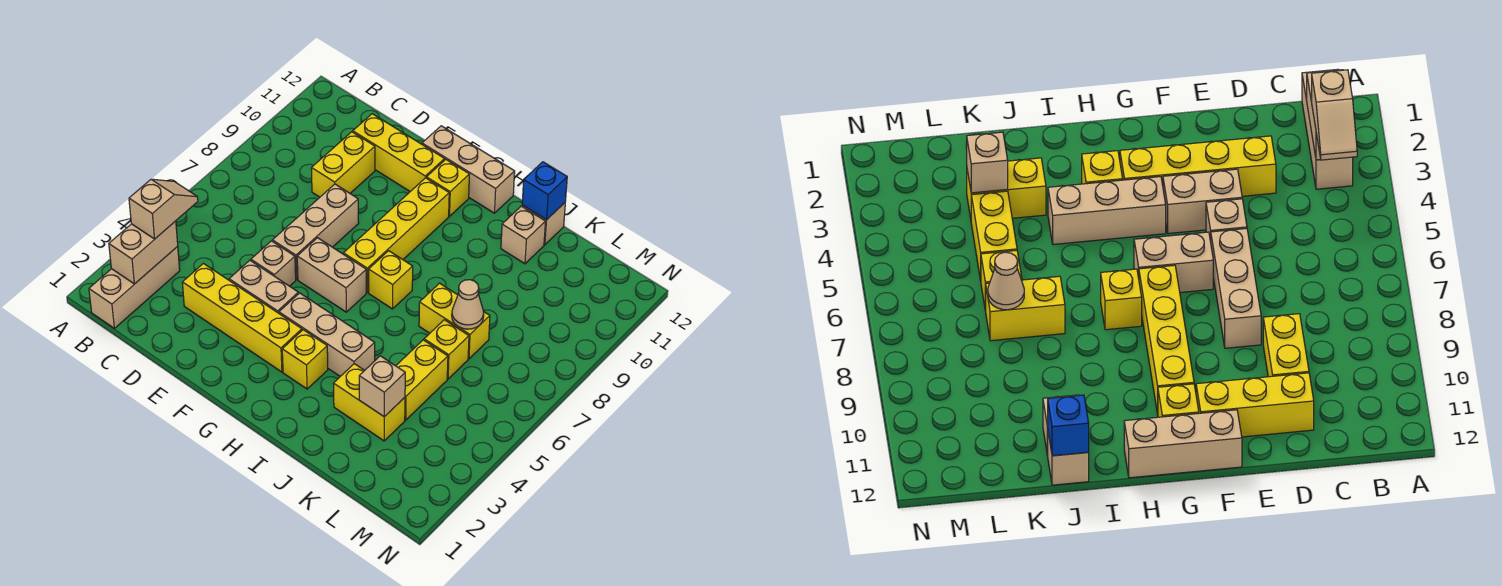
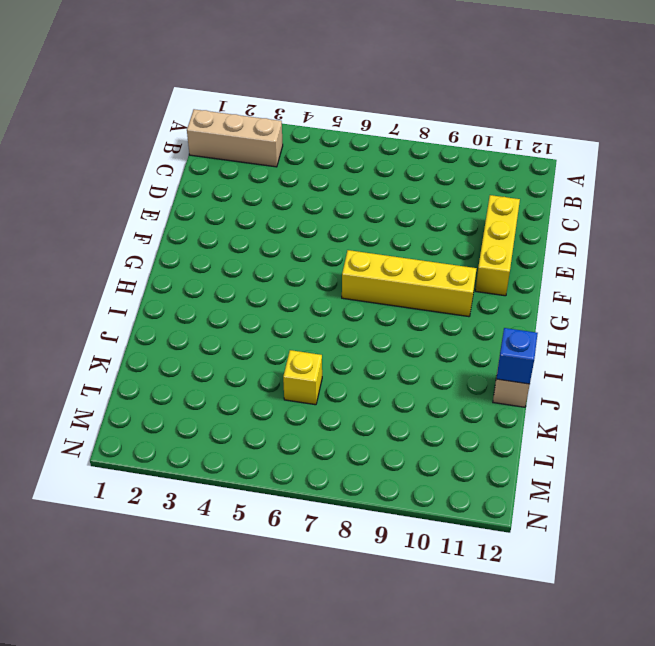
none -> yellow brick D3:G3 level 1
none -> yellow brick D9:D10 level 1
none -> tan brick E4:F4 level 1

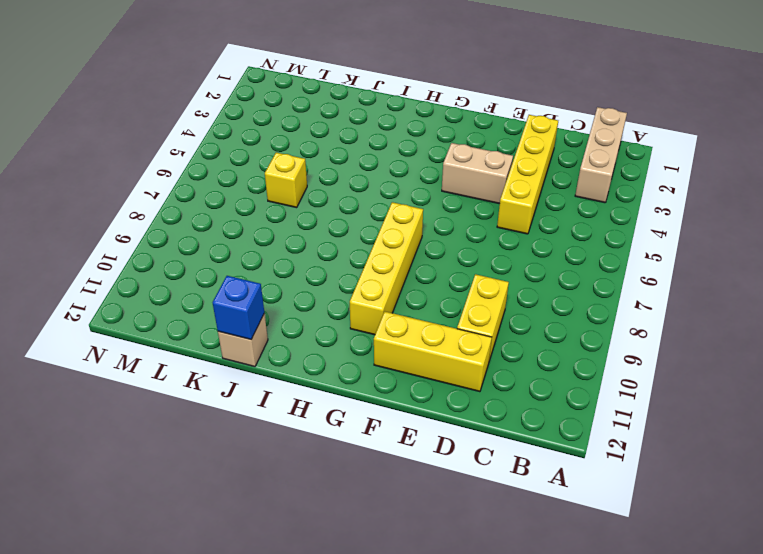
yellow brick D2:D5 level 1 -> yellow brick D3:G3 level 1
none -> tan brick E5 level 1
none -> tan brick E6:E8 level 1
none -> tan brick F6:G6 level 1

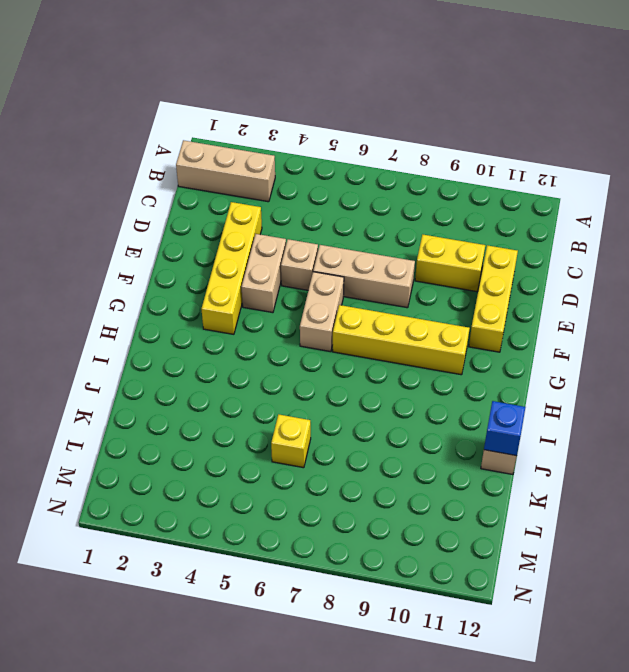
none -> tan brick F12:H12 level 1
none -> tan brick G4:I4 level 1
none -> yellow brick G11 level 1

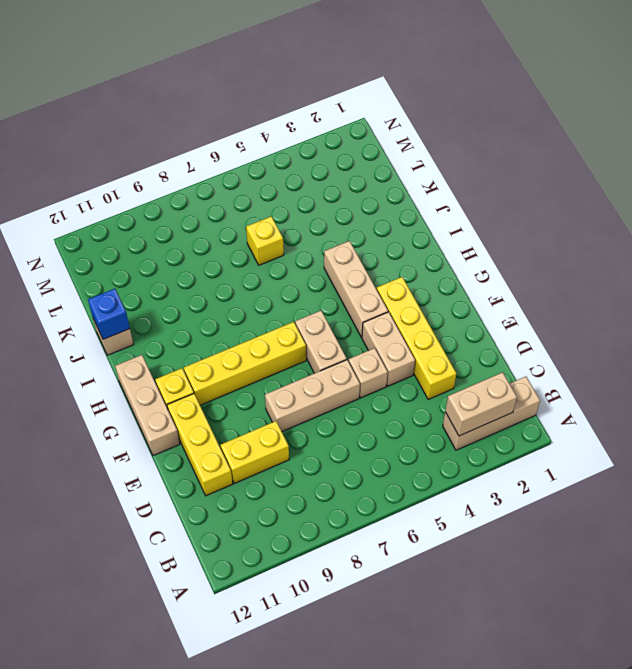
none -> yellow brick H3 level 1
none -> yellow brick H7 level 1
none -> yellow brick J3:K3 level 1

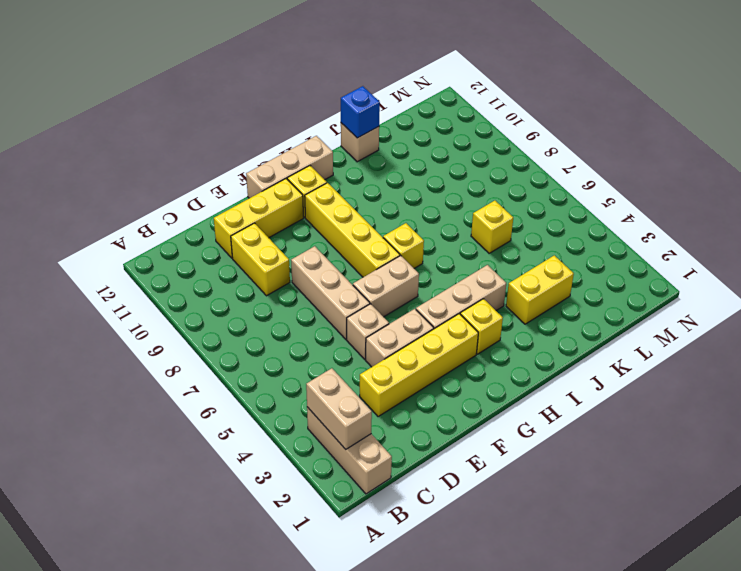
none -> yellow brick J7:K7 level 1
none -> tan brick J11 level 1
none -> yellow brick K4:K5 level 1

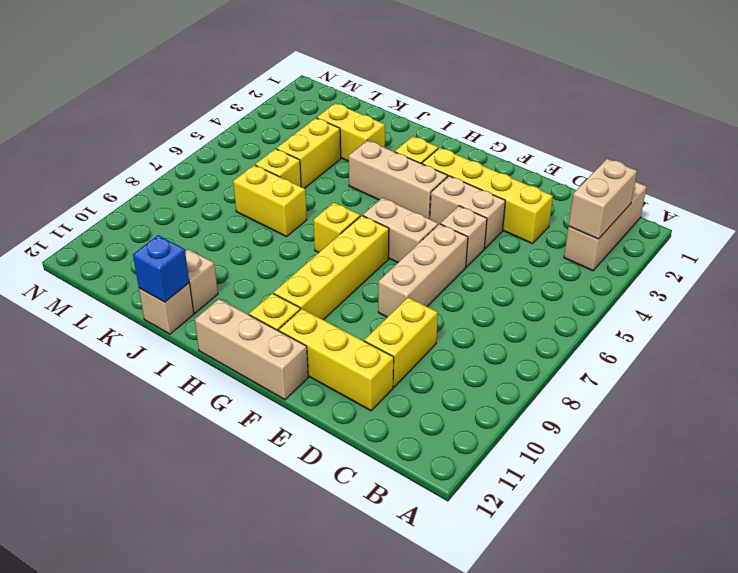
none -> tan brick K3 level 2
none -> tan cone K7 level 2
none -> tan slope B3:B4 level 3 top 3

